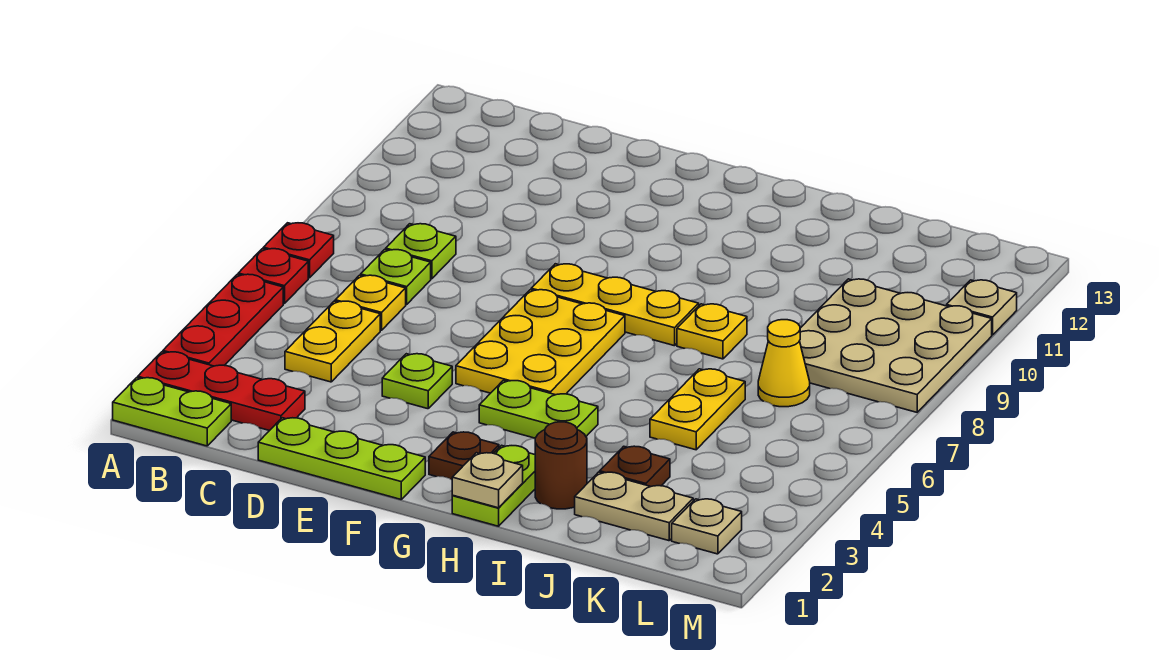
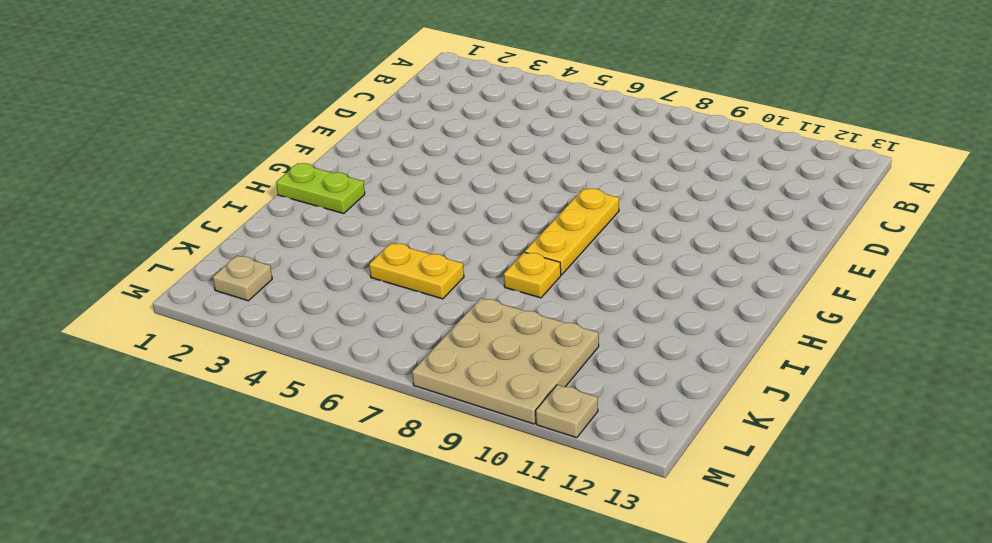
none -> lime plate A1:B1 level 1
none -> red plate A2:C2 level 1
none -> red plate A3:A5 level 1

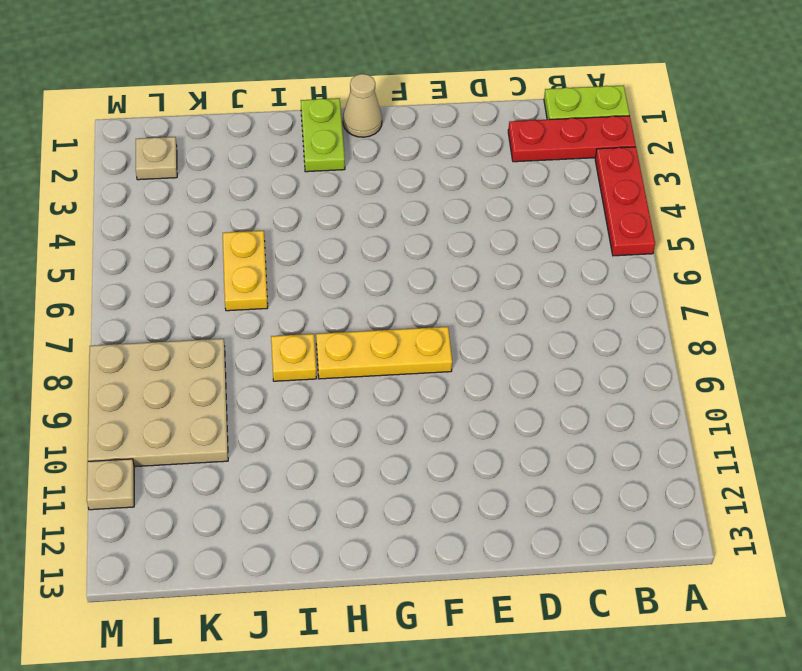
tan cone G1 level 1 -> none
none -> red plate A6 level 1
none -> red plate A7 level 1
none -> yellow plate C4:C5 level 1

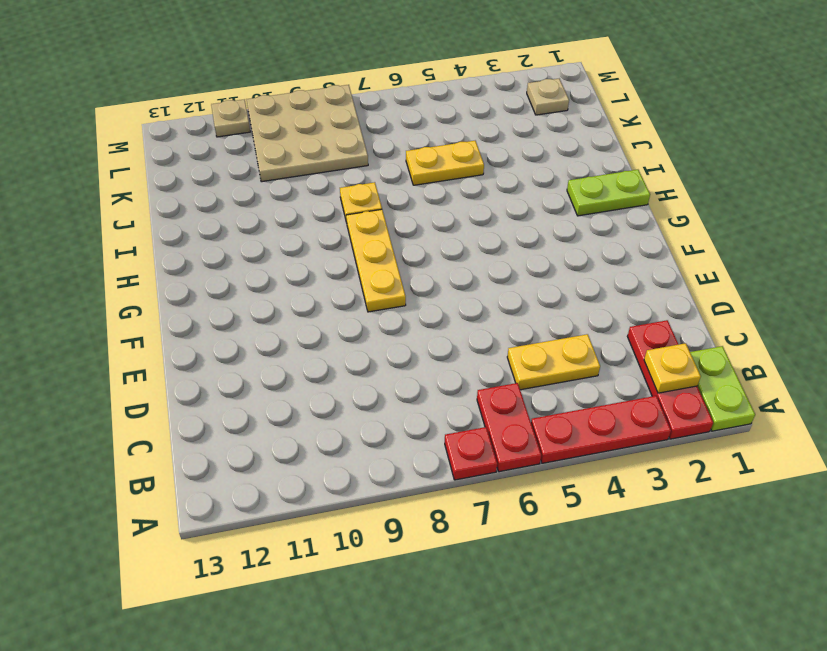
red plate A6:B6 level 1 -> red plate A6 level 1
yellow plate B2 level 2 -> yellow plate C6 level 1
none -> lime plate C7 level 1
none -> lime plate C8 level 1
none -> lime plate D1:F1 level 1

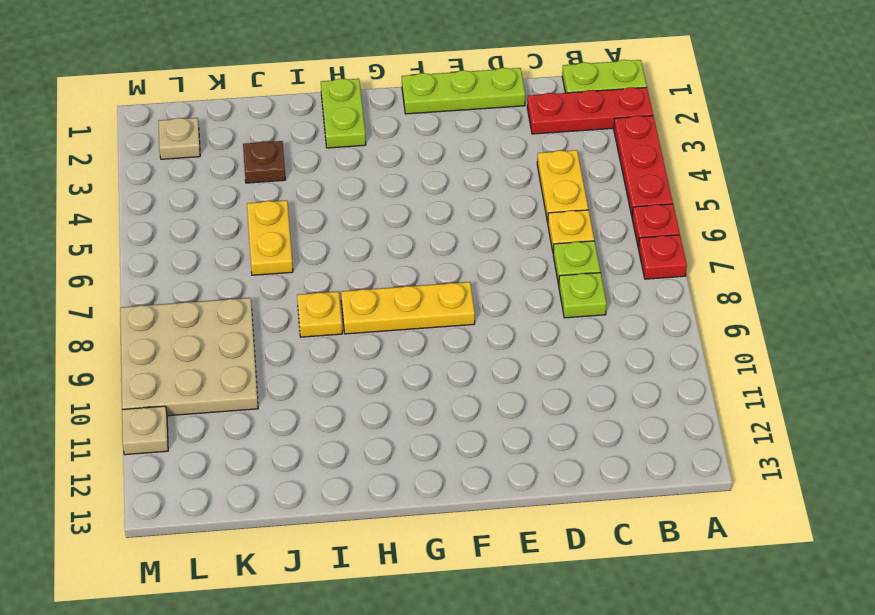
none -> lime plate E4 level 1
none -> yellow plate F5:G7 level 1
none -> brown plate G2 level 1

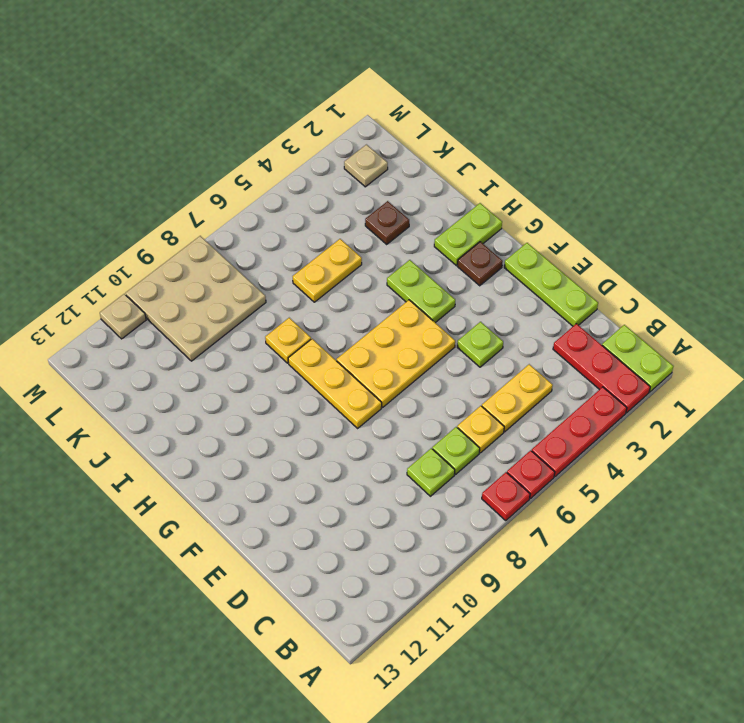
none -> brown round brick I2 level 1
none -> tan plate J2:K2 level 1
none -> yellow cone K7 level 1

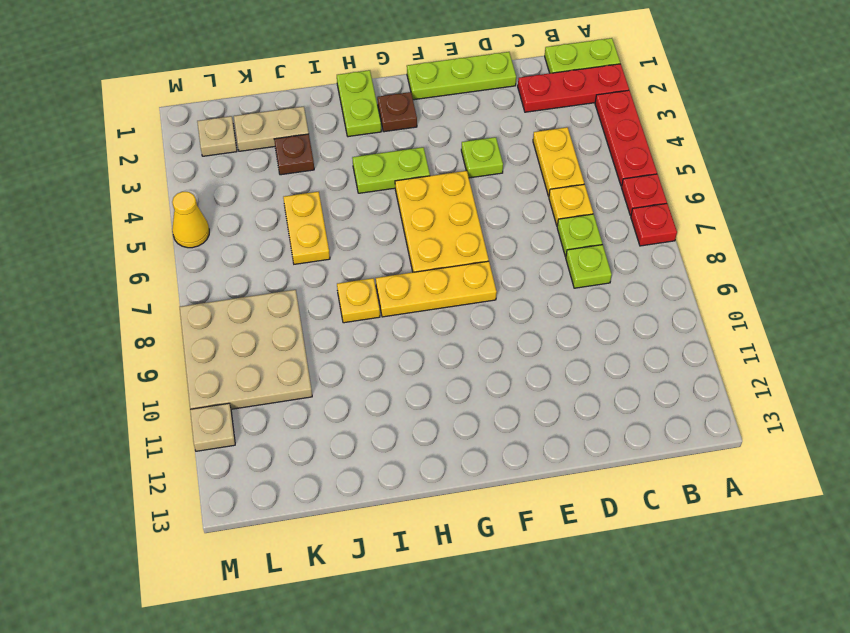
yellow cone M5 level 1 -> yellow cone K7 level 1
none -> brown round brick I2 level 1
none -> tan plate H1 level 2

